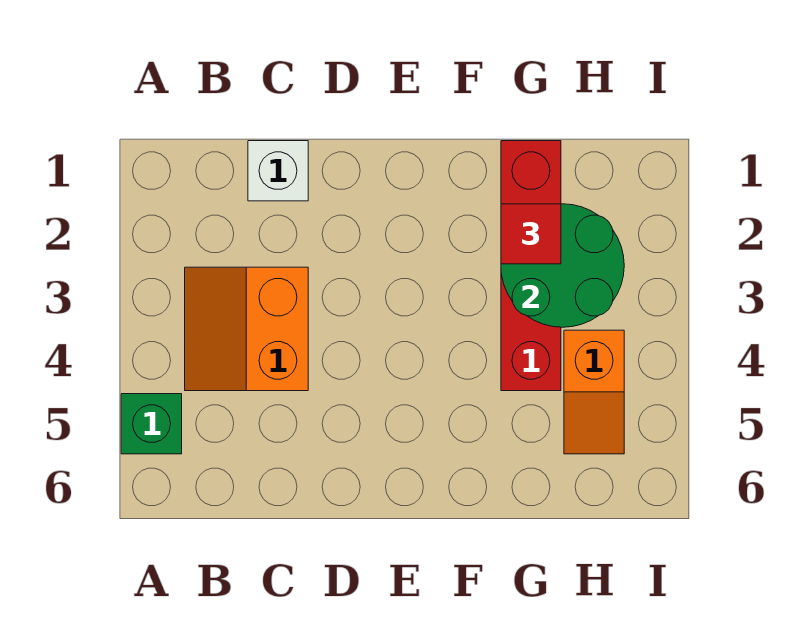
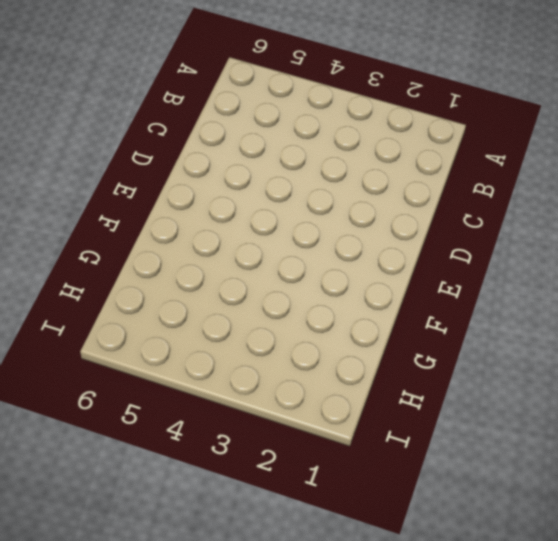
none -> green brick A5 level 1
none -> orange slope B3:C4 level 1 top C

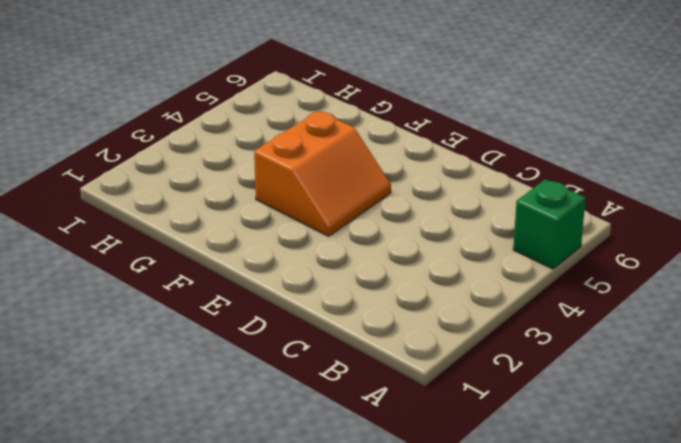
orange slope E3:F4 level 1 top F -> orange slope B3:C4 level 1 top C
none -> white brick C1 level 1
none -> red brick G1:G4 level 1

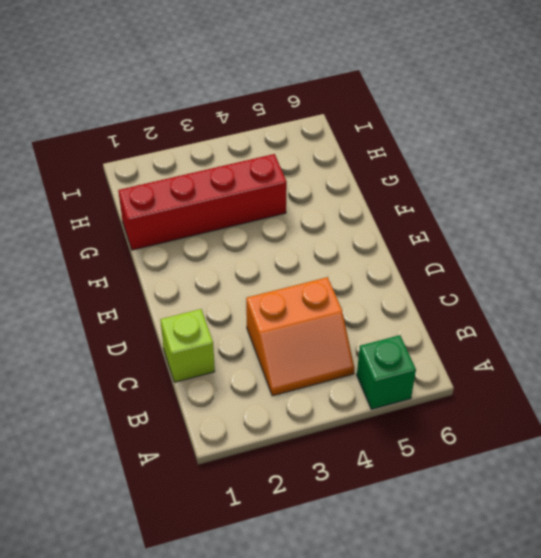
lime brick C1 level 1 -> white brick C1 level 1
none -> orange slope H4:H5 level 1 top 4
none -> green round brick G2:H3 level 2

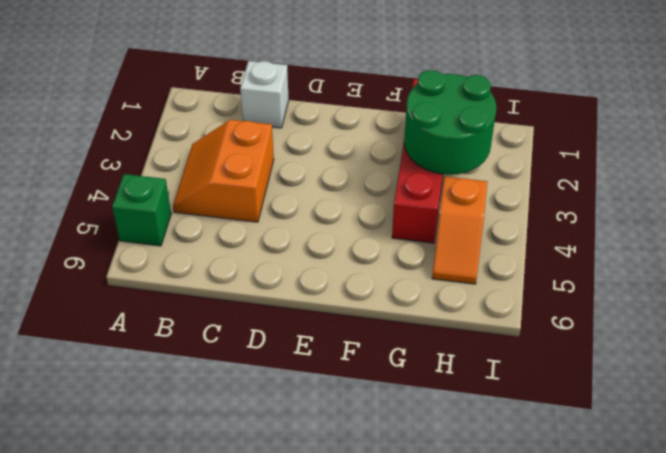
none -> red tile G2 level 3

